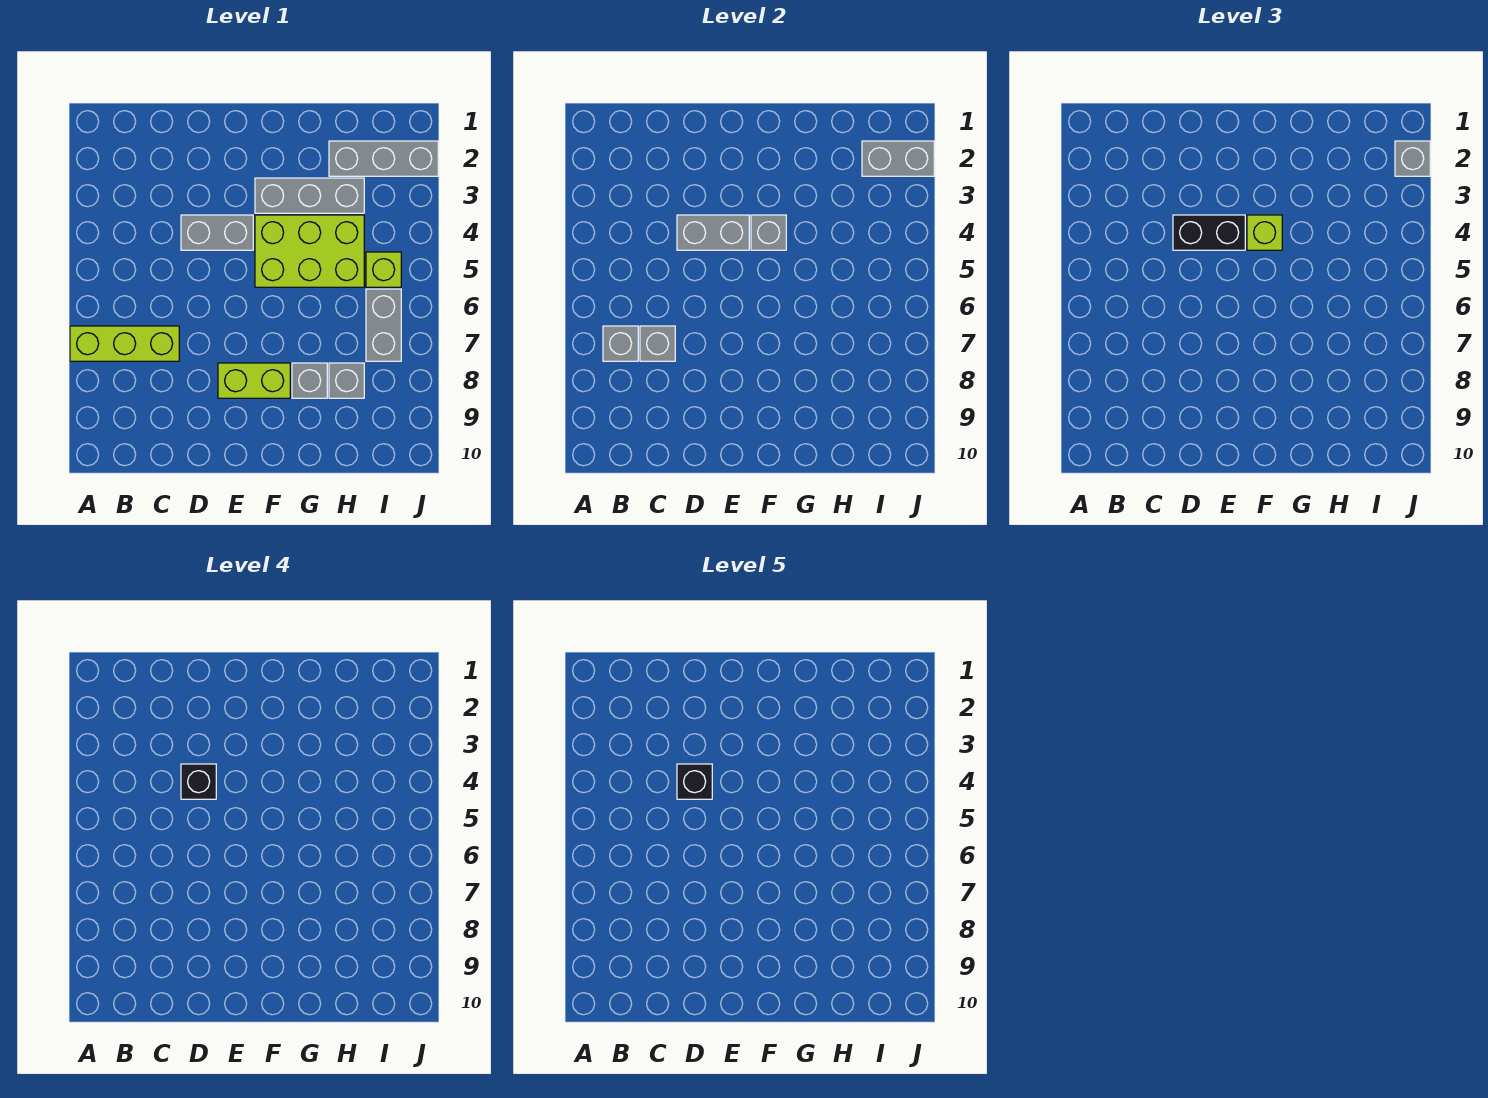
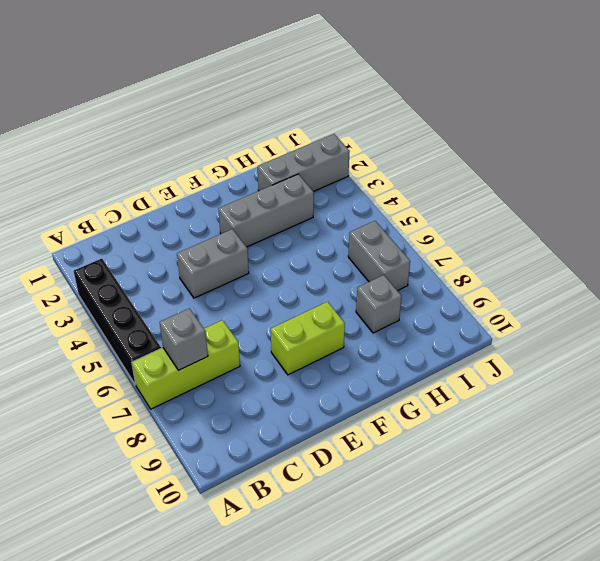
black brick A3:A6 level 1 -> none
none -> lime brick F4:H5 level 1
none -> grey brick G8 level 1
none -> lime brick I5 level 1

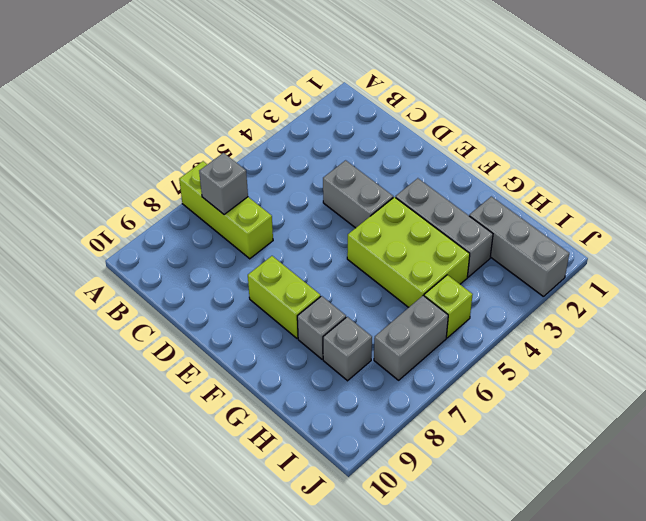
none -> grey brick C7 level 2
none -> grey brick D4:E4 level 2
none -> grey brick F4 level 2

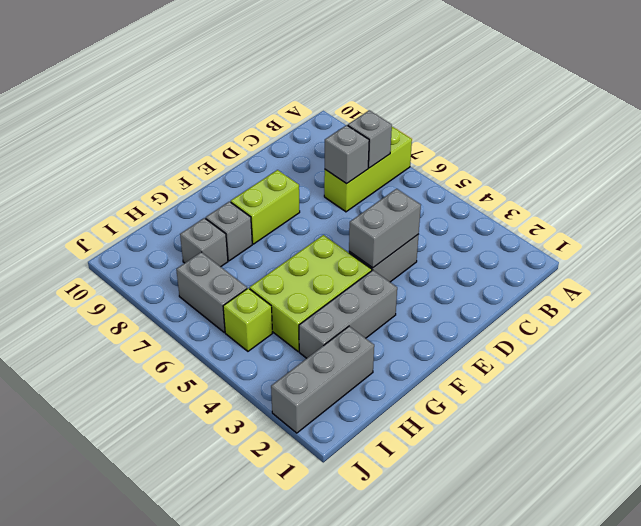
none -> grey brick F4 level 2
none -> grey brick I2:J2 level 2
none -> black brick D4:E4 level 3

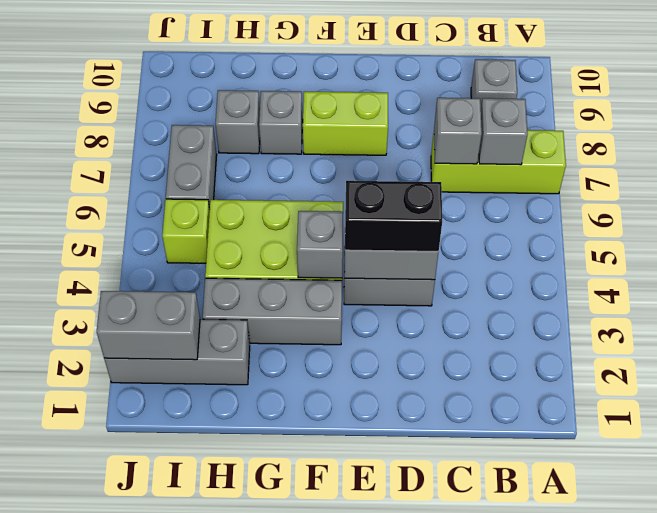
grey brick B9 level 1 -> grey brick J2 level 3
none -> lime brick F4 level 3
none -> black brick D4 level 4
none -> black brick D4 level 5

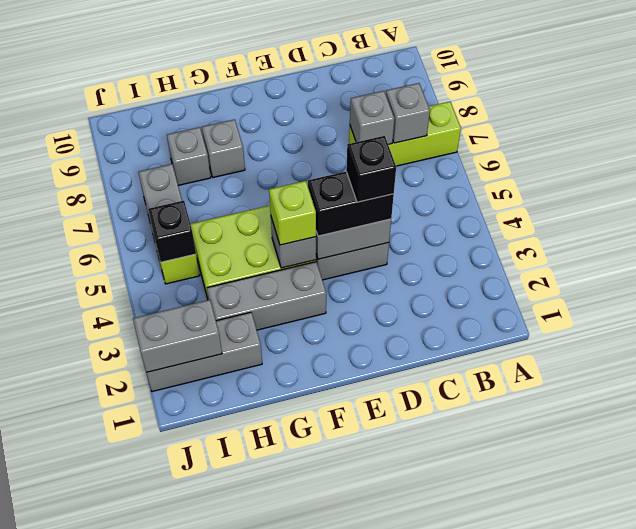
black brick I5 level 2 -> black brick D4 level 5
none -> lime brick E8:F8 level 1
none -> grey brick J2 level 3

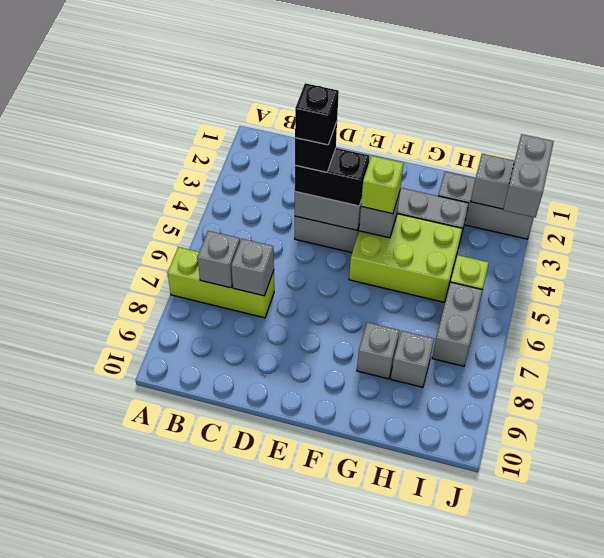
grey brick J2:J3 level 3 -> grey brick J2 level 3
none -> lime brick E8:F8 level 1

